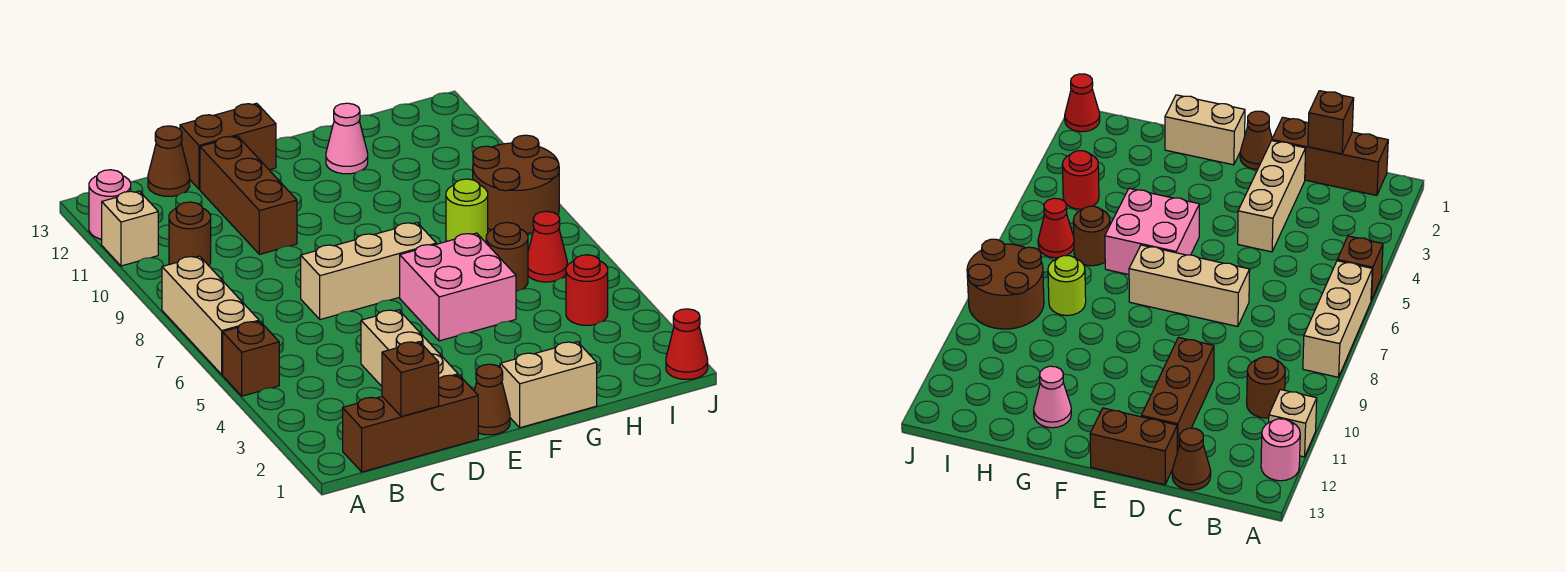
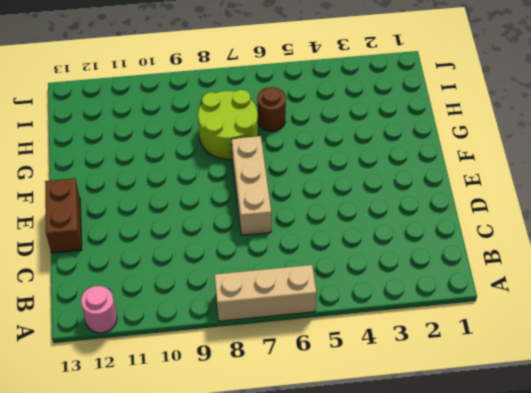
lime round brick G7:H8 level 1 -> lime round brick H8 level 1
none -> brown brick A5 level 1
none -> tan brick A11 level 1
none -> brown brick B1:D1 level 1

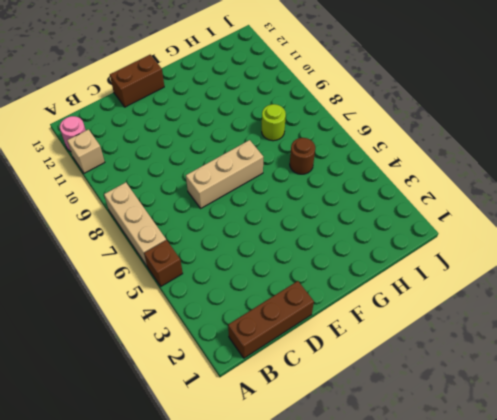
none -> brown round brick B10 level 1
none -> brown cone C13 level 1
none -> tan brick D2:D4 level 1

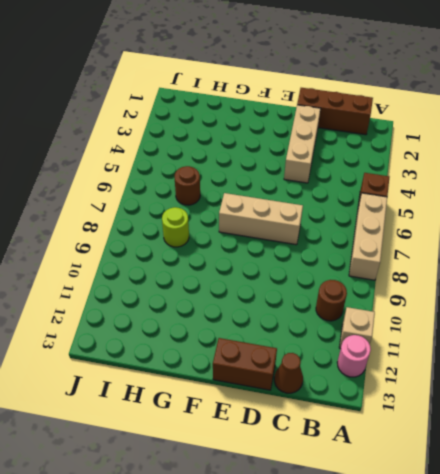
none -> brown brick D10:D12 level 1
none -> brown cone E1 level 1
none -> tan brick F1:G1 level 1

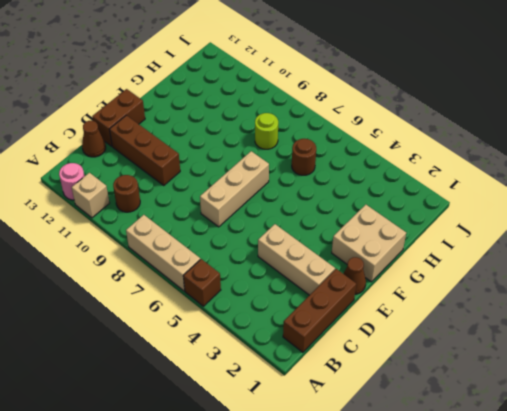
tan brick F1:G2 level 1 -> tan brick F1:G1 level 1
none -> pink brick F5:G6 level 1
none -> pink cone G12 level 1
none -> red round brick I4 level 1

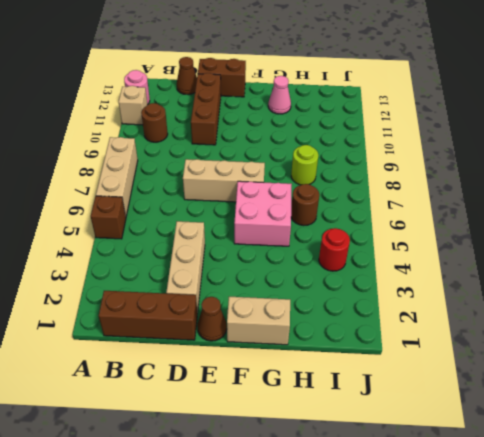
none -> red cone I6 level 1
none -> brown round brick I8:J9 level 1
none -> red cone J1 level 1

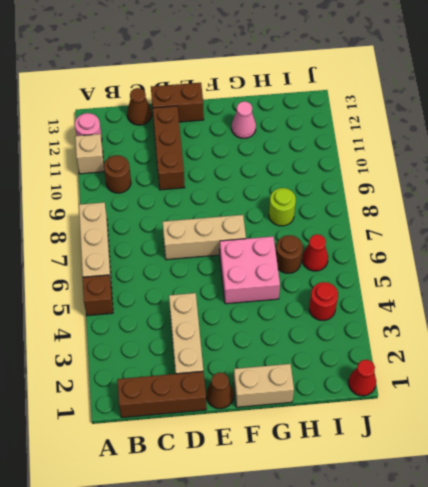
none -> brown round brick I8:J9 level 1
none -> brown brick C1 level 2

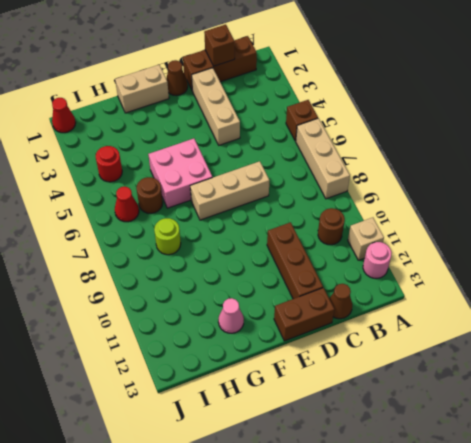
none -> brown round brick I8:J9 level 1

